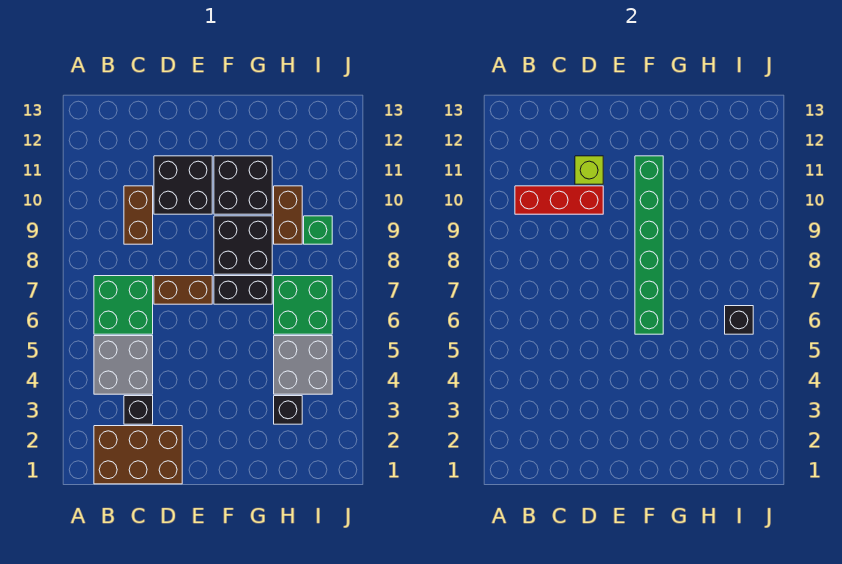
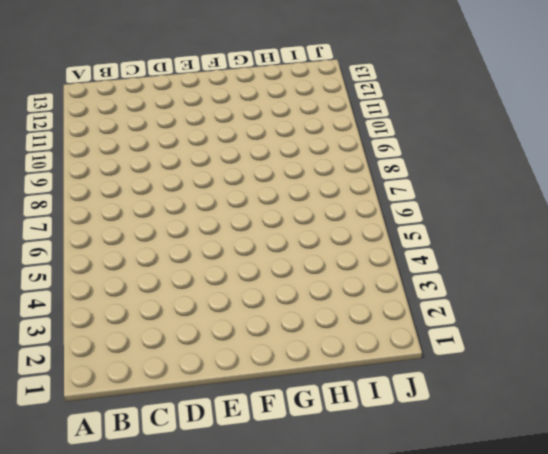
none -> brown brick B1:D2 level 1
none -> grey brick B4:C5 level 1
none -> green brick B6:C7 level 1

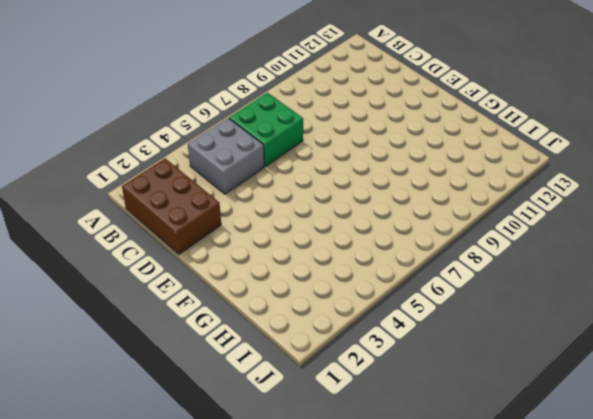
none -> black brick C3 level 1
none -> brown brick C9:C10 level 1
none -> brown brick D7:E7 level 1

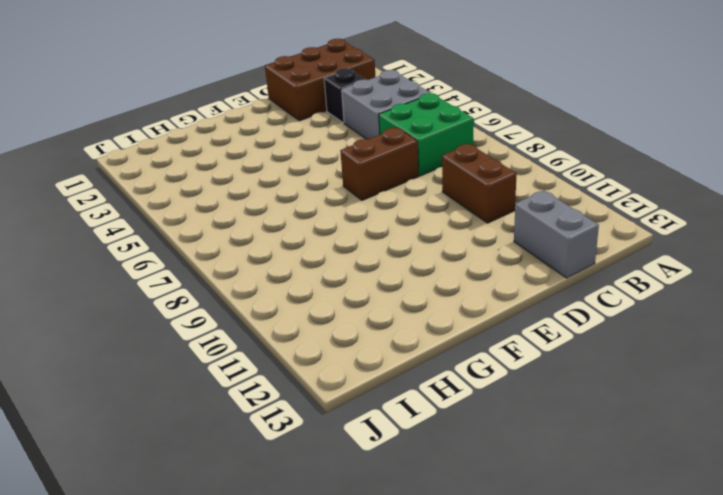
grey brick C12:C13 level 1 -> none
none -> black brick D10:E11 level 1
none -> black brick F7:G7 level 1
none -> black brick F8:G9 level 1

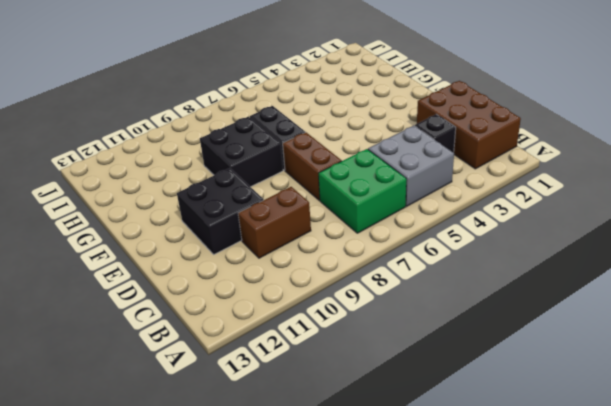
none -> black brick F10:G11 level 1
none -> black brick H3 level 1
none -> grey brick H4:I5 level 1

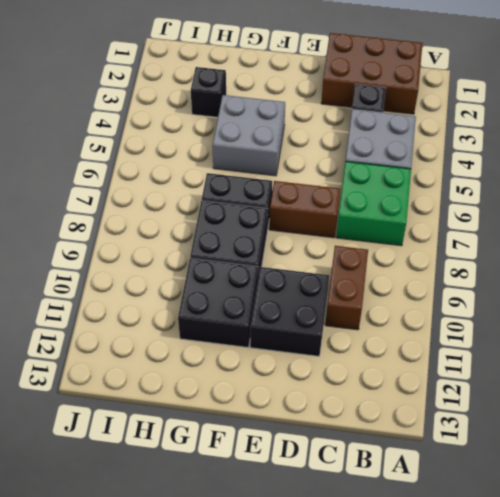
grey brick F4:G5 level 1 -> grey brick H4:I5 level 1
none -> green brick H6:I7 level 1
none -> brown brick H9:H10 level 1
none -> green brick I9 level 1

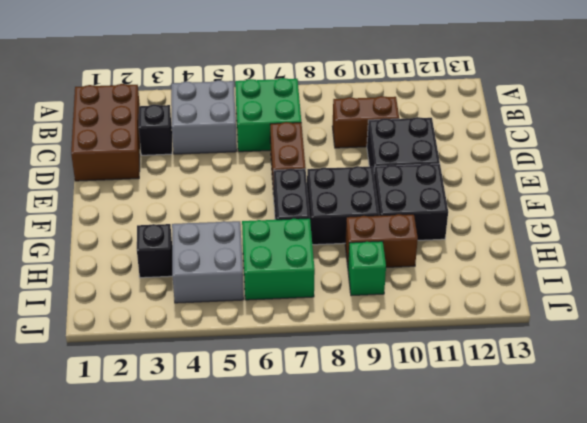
none -> red brick B10:D10 level 2
none -> lime brick D11 level 2
none -> green brick F6:F11 level 2

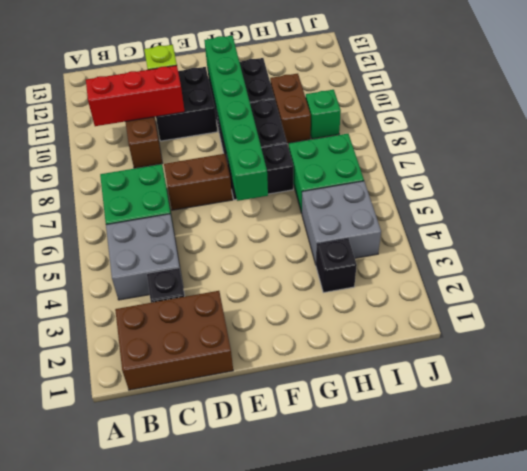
none -> black brick I6 level 2

